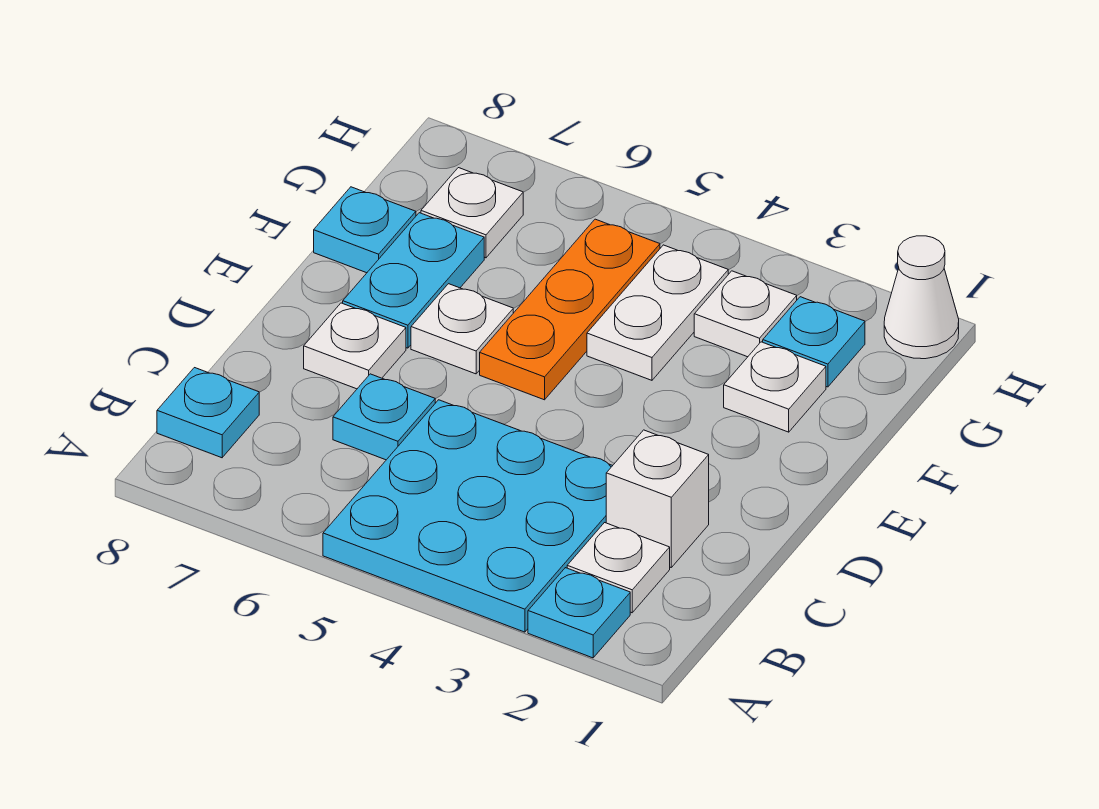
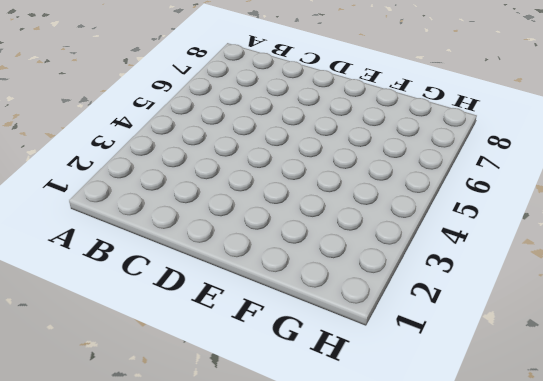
none -> cyan plate A2 level 1
none -> cyan plate A3:C5 level 1
none -> white plate B2 level 1

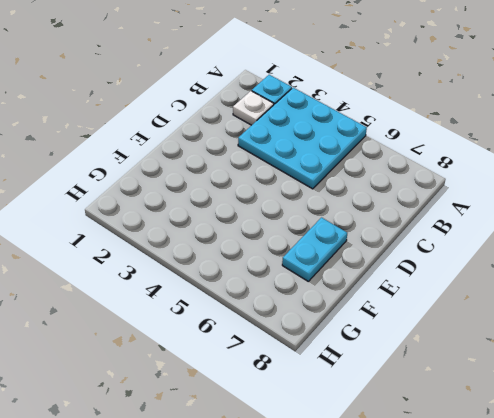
none -> cyan plate B8 level 1
none -> white brick C2 level 1
none -> cyan plate C6 level 1

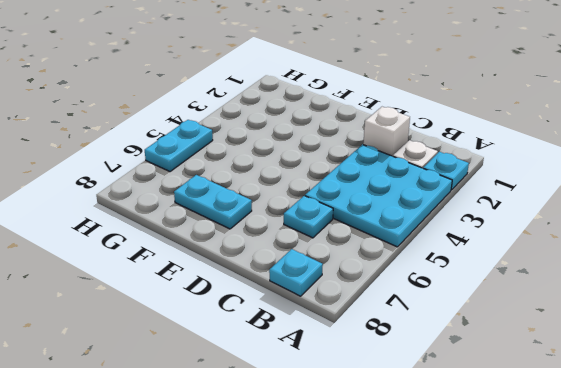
cyan plate H5:H6 level 1 -> none
none -> white plate D7 level 1
none -> orange plate E5:G5 level 1
none -> white plate E6 level 1

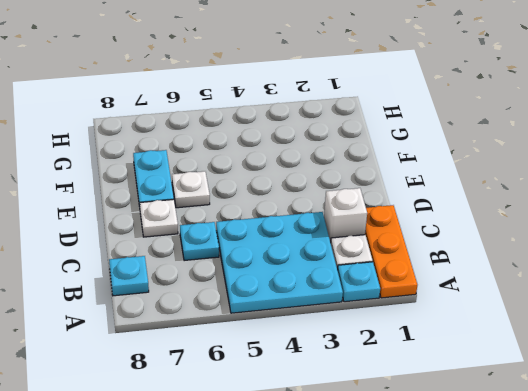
orange plate A1:C1 level 1 -> orange plate E5:G5 level 1
none -> white plate F2 level 1
none -> white plate F4:G4 level 1
none -> cyan plate F8 level 1

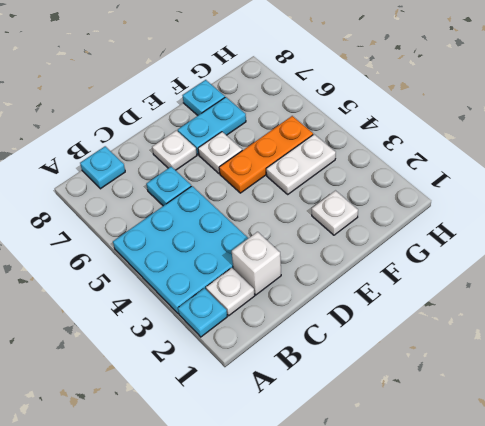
none -> cyan plate G2 level 1
none -> white plate G3 level 1
none -> white plate G7 level 1

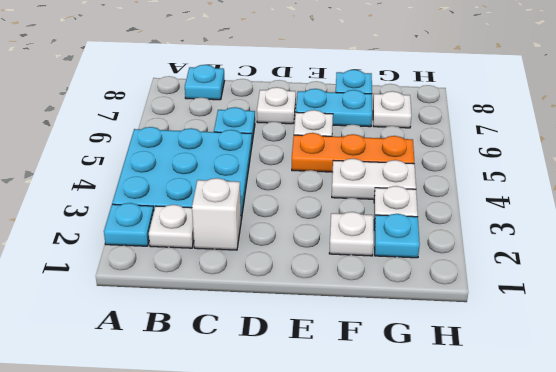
none -> white cone H1 level 1

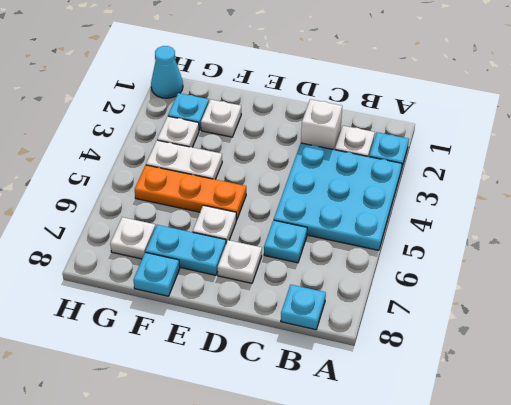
cyan cone H1 level 1 -> white cone H1 level 1

